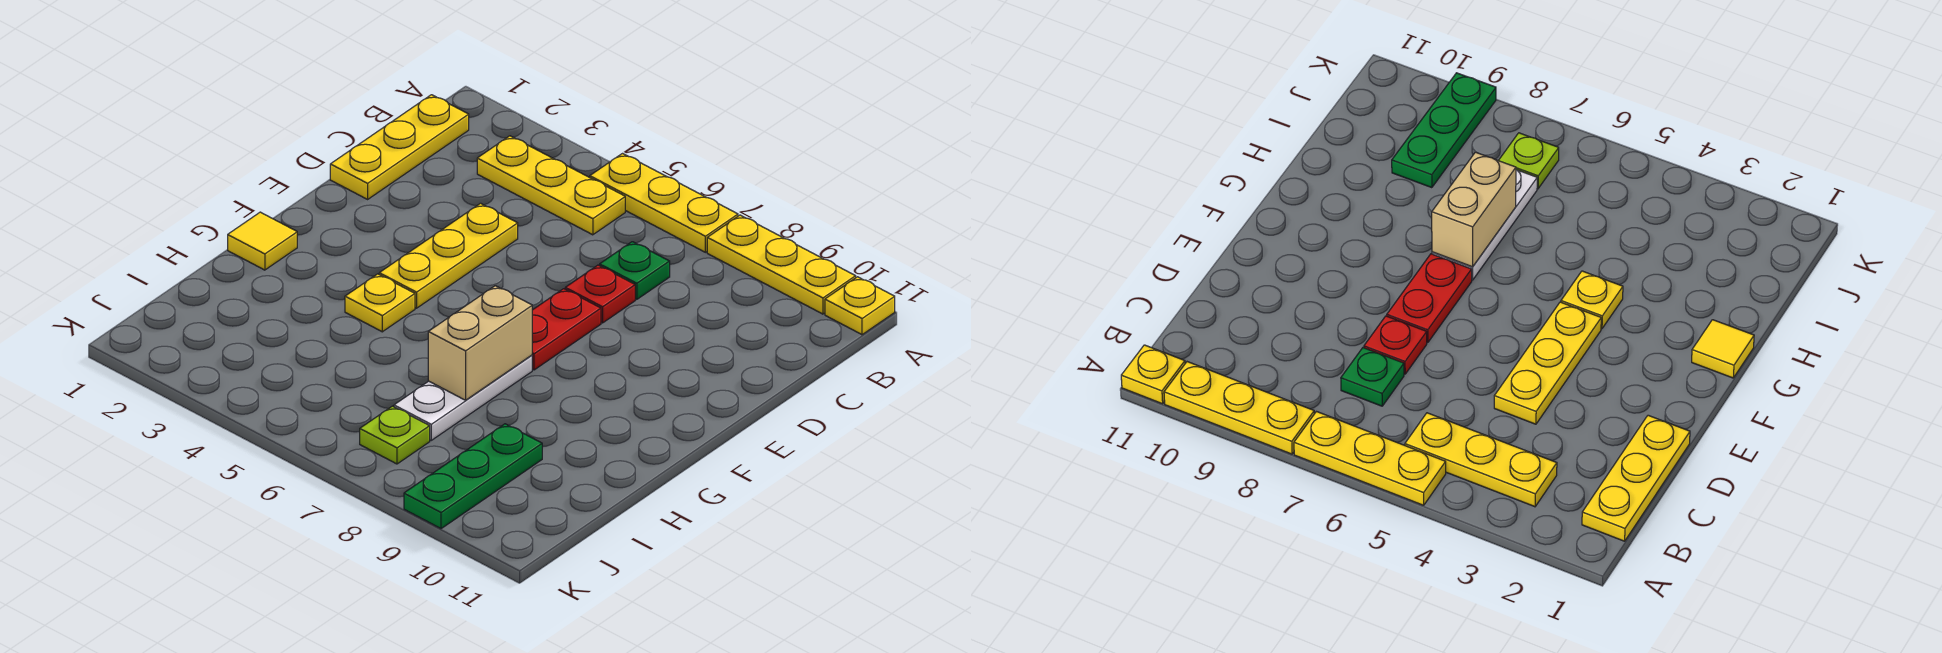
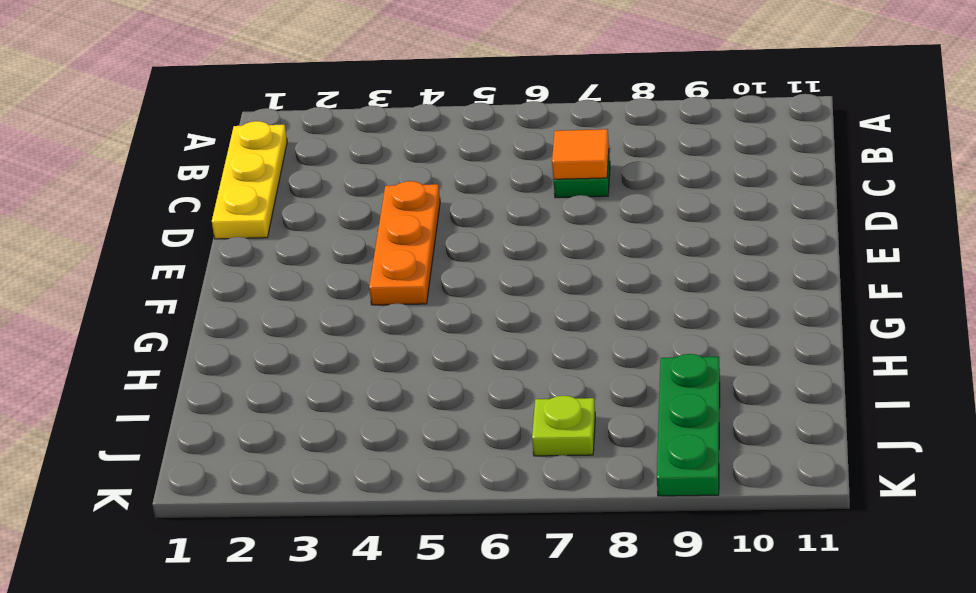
orange tile C7 level 2 -> none
orange plate D4:F4 level 1 -> yellow plate D4:F4 level 1
none -> yellow plate A5:A7 level 1
none -> yellow plate A8:A10 level 1
none -> yellow plate A11 level 1

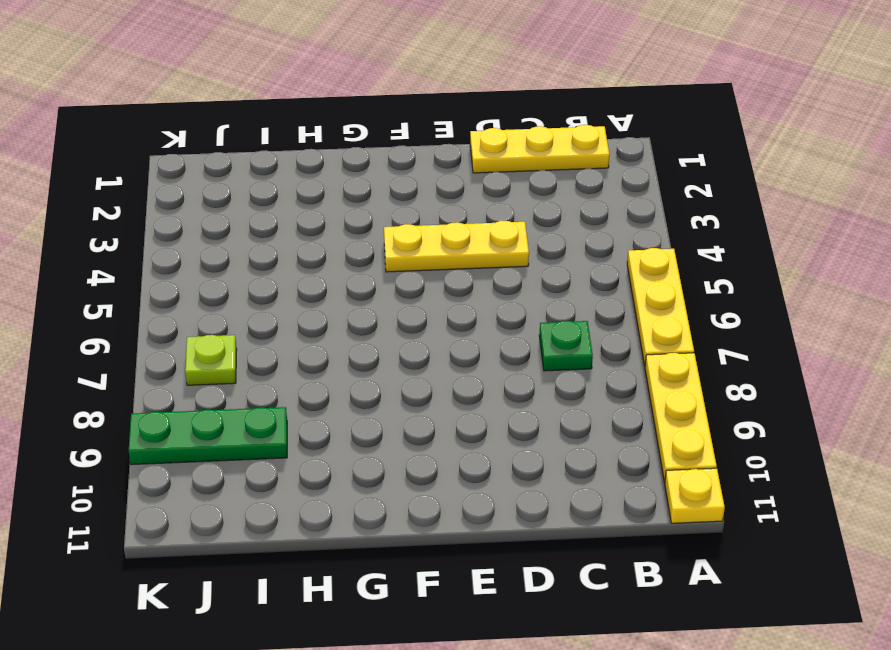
none -> yellow plate B3:B5 level 1
none -> red plate D7 level 1
none -> red plate E7:F7 level 1

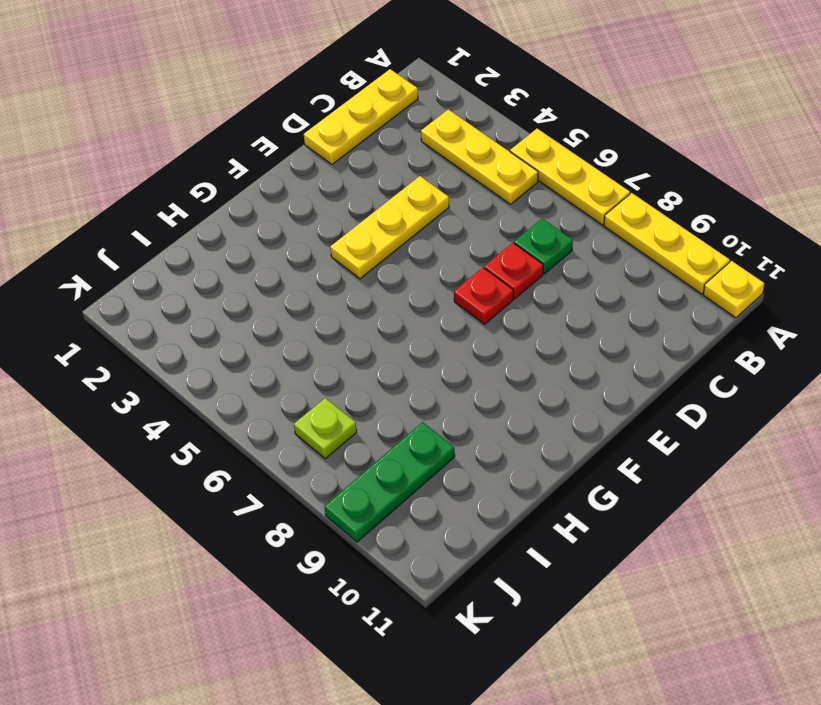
red plate E7 level 1 -> red plate E7:F7 level 1
none -> yellow tile G1 level 1
none -> yellow plate G4 level 1
none -> white plate G7:I7 level 1

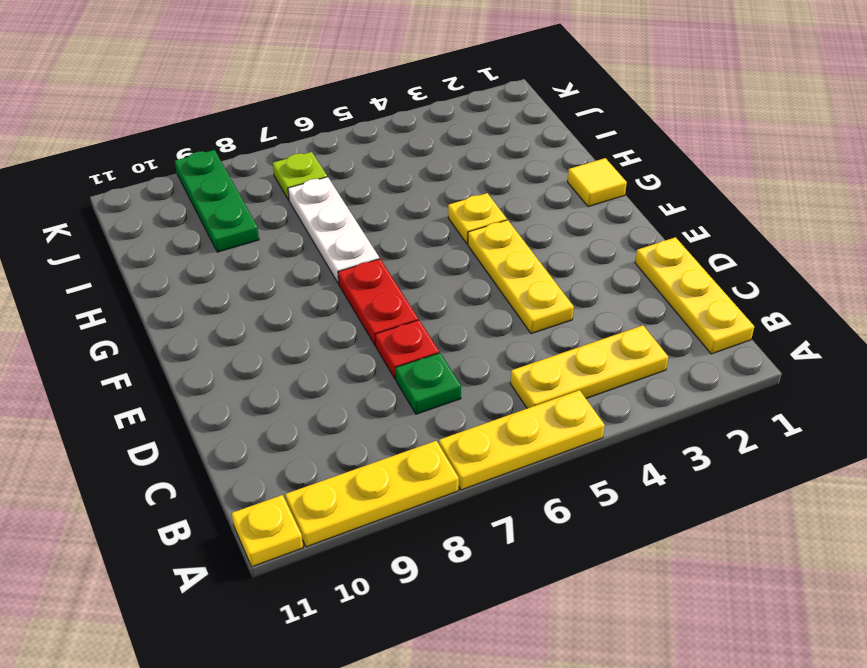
none -> tan brick G7:H7 level 2

